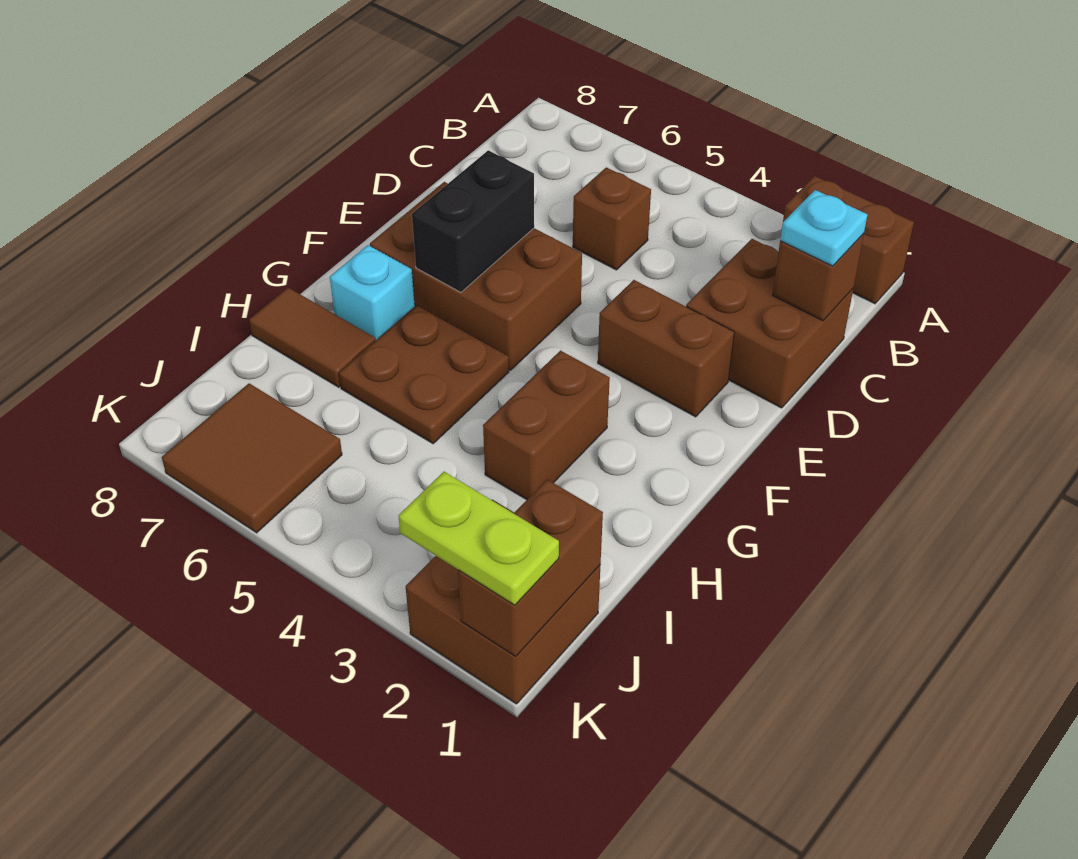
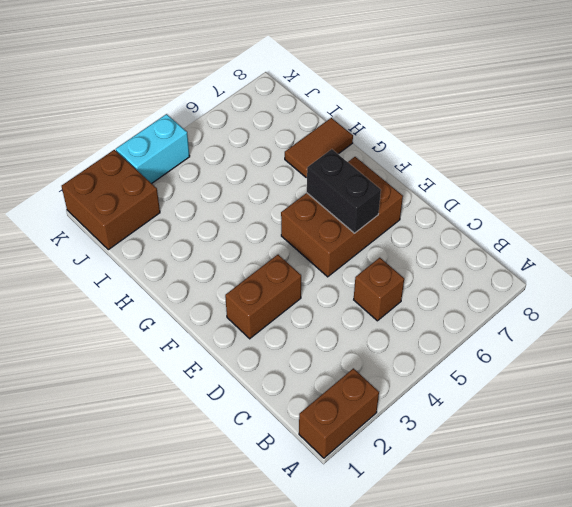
cyan brick K3:K4 level 1 -> none
none -> brown brick C1:D2 level 1
none -> brown brick G3:H3 level 1
none -> brown plate G5:H6 level 1

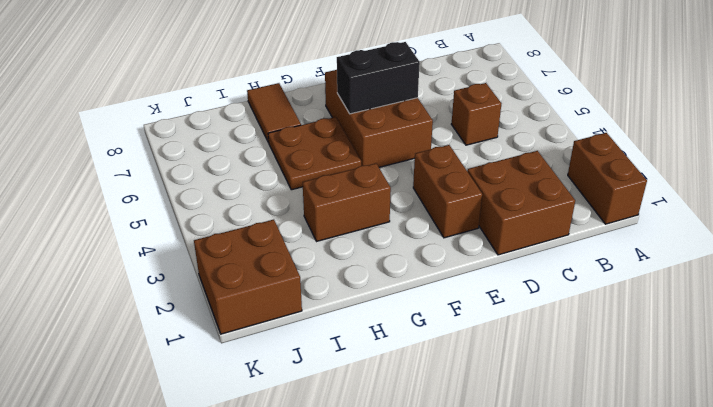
none -> cyan brick G7 level 1
none -> brown tile J6:K7 level 1
none -> brown brick C1 level 2

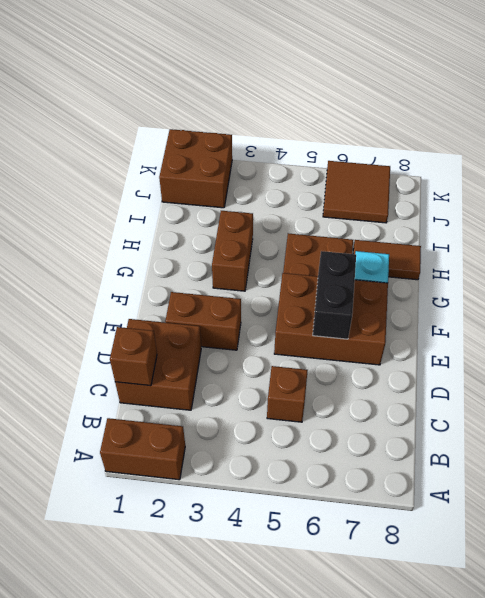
none -> brown brick J1:K1 level 2
none -> cyan plate C1 level 3
none -> lime plate K1:K2 level 3

